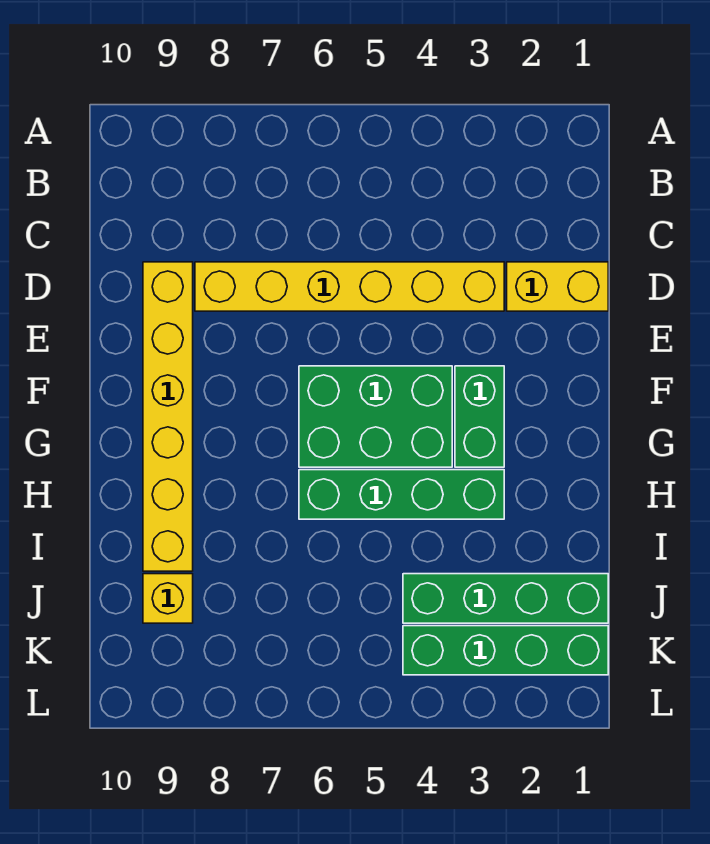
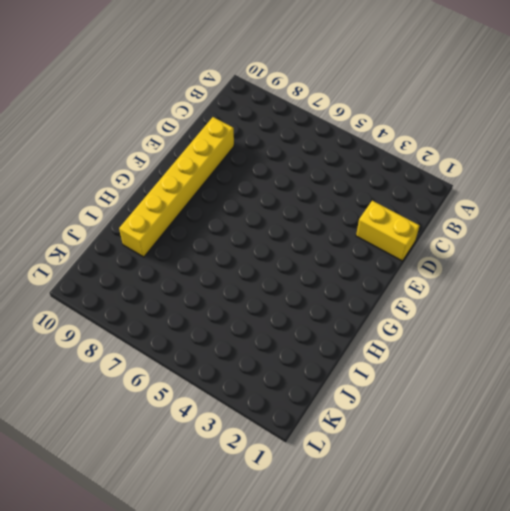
none -> yellow brick D3:D8 level 1
none -> green brick F3:G3 level 1

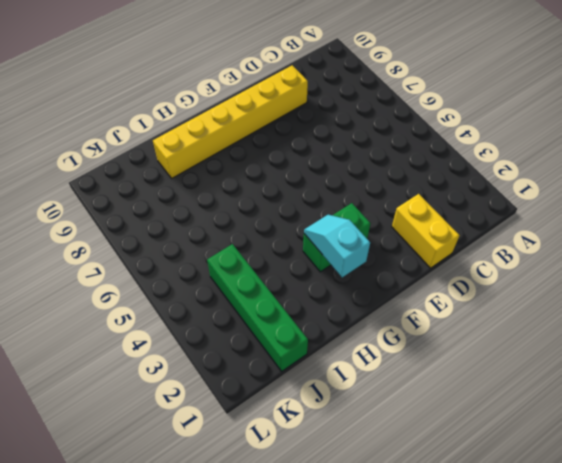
cyan slope G2:G3 level 2 top 2 -> none
none -> yellow brick D3:D8 level 1
none -> green brick F4:G6 level 1

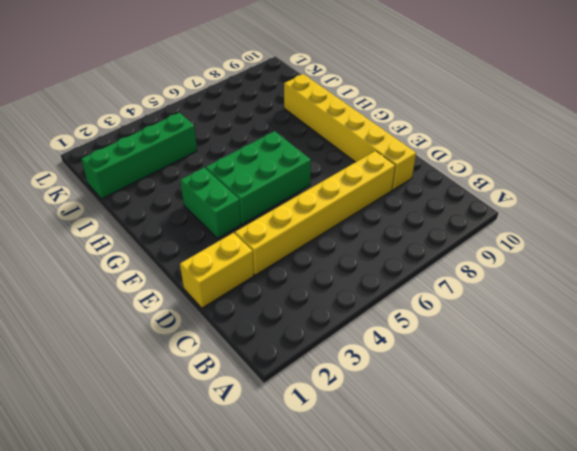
none -> green brick H3:H6 level 1
none -> yellow brick J9 level 1

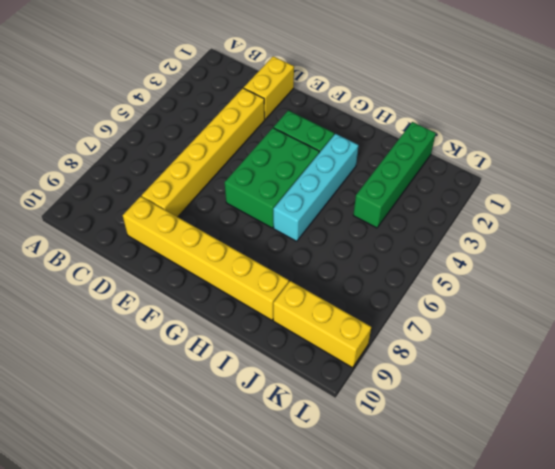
cyan brick H3:H6 level 1 -> green brick H3:H6 level 1
yellow brick J9:L9 level 1 -> yellow brick J9 level 1
none -> green brick K1:K4 level 1

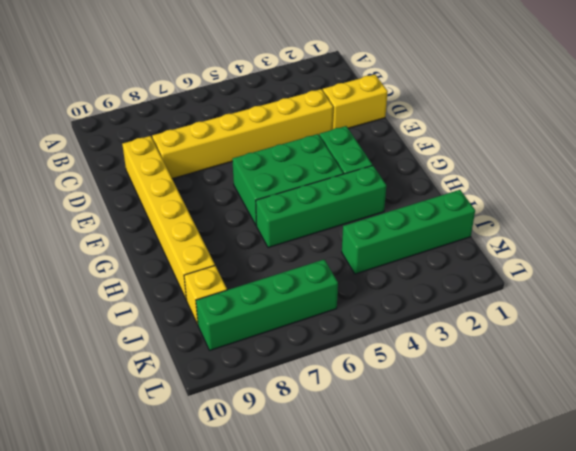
green brick K6:K9 level 1 -> green brick K1:K4 level 1

